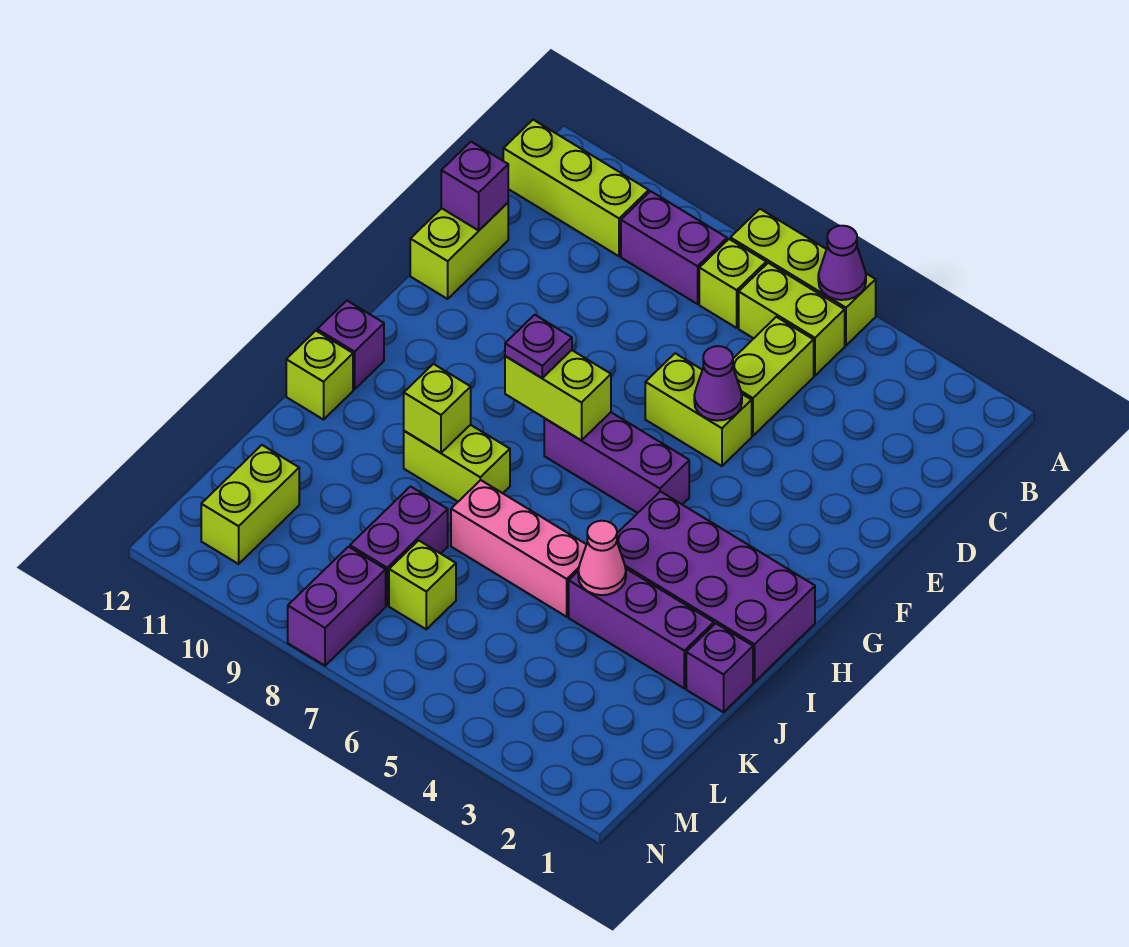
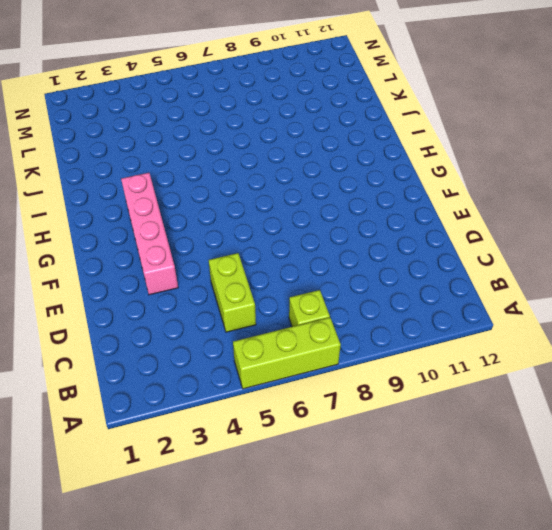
pink brick E3:H3 level 1 -> purple brick H1:I4 level 1
none -> lime brick B5:B6 level 1
none -> purple brick B8:B9 level 1
none -> lime brick B10:B12 level 1

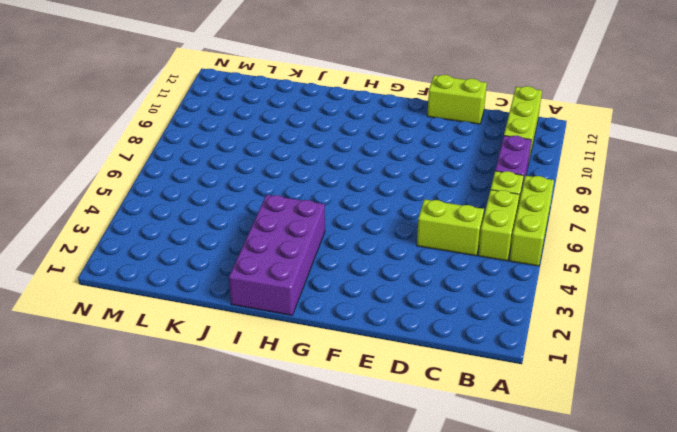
none -> lime brick E5:E6 level 1
none -> purple brick G5:G7 level 1
none -> purple brick H12 level 1

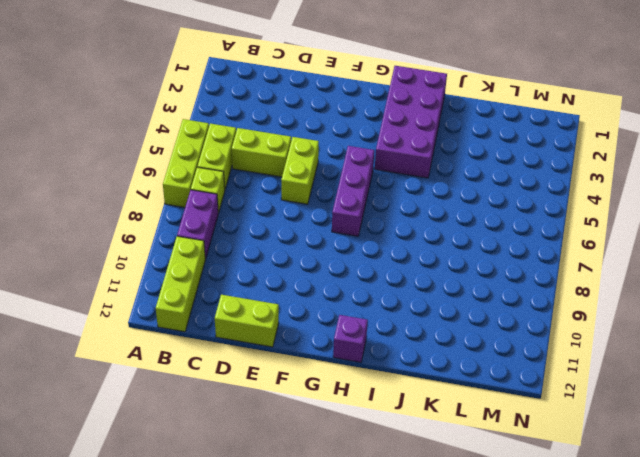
none -> lime brick I8:I9 level 1
none -> lime brick I12 level 1
none -> purple brick J1 level 1

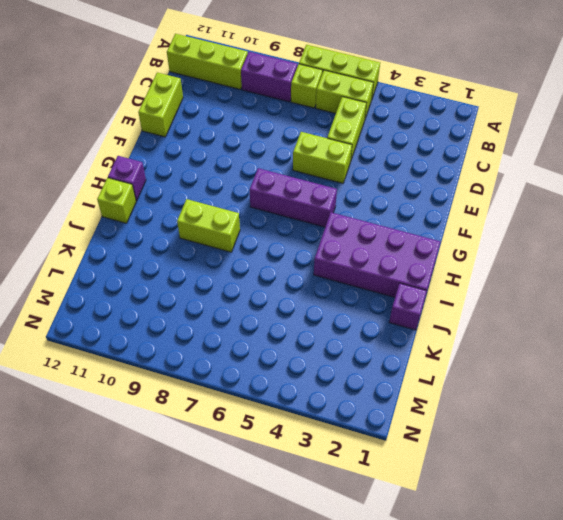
none -> purple brick J2:J4 level 1
none -> pink brick J5:J7 level 1
none -> purple brick K8:L8 level 1

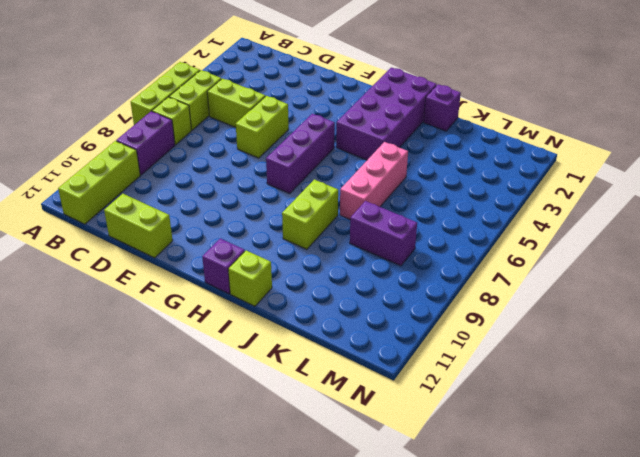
none -> purple brick J2:J4 level 1
none -> lime brick L7 level 1
none -> lime brick L11:M11 level 1

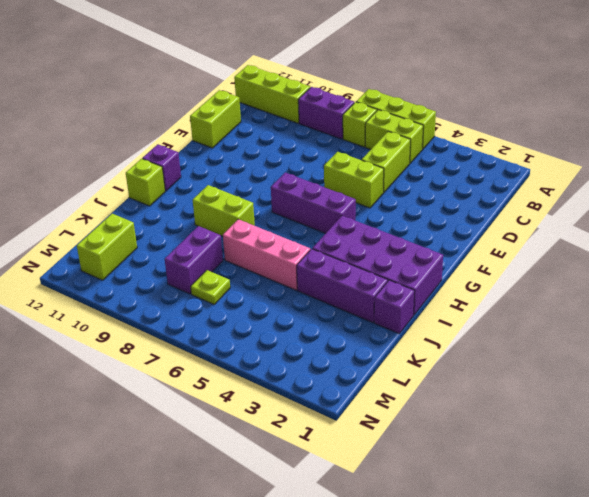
lime plate L7 level 1 -> lime brick L7 level 1
none -> purple brick M8:N8 level 1
none -> purple cone A5 level 2
none -> purple brick D12 level 2

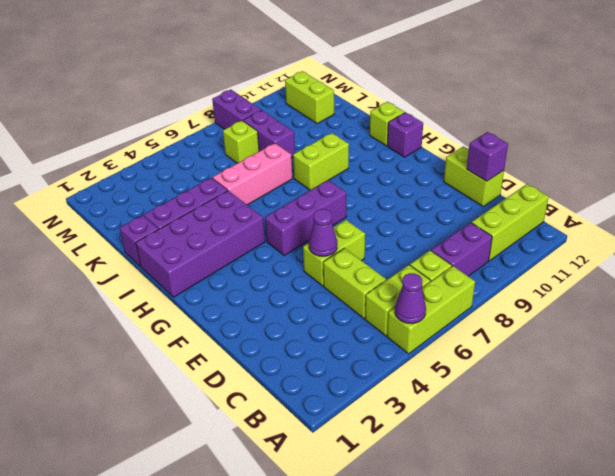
none -> lime brick G7:G8 level 2
none -> lime brick I9 level 2
none -> pink cone J4 level 2

